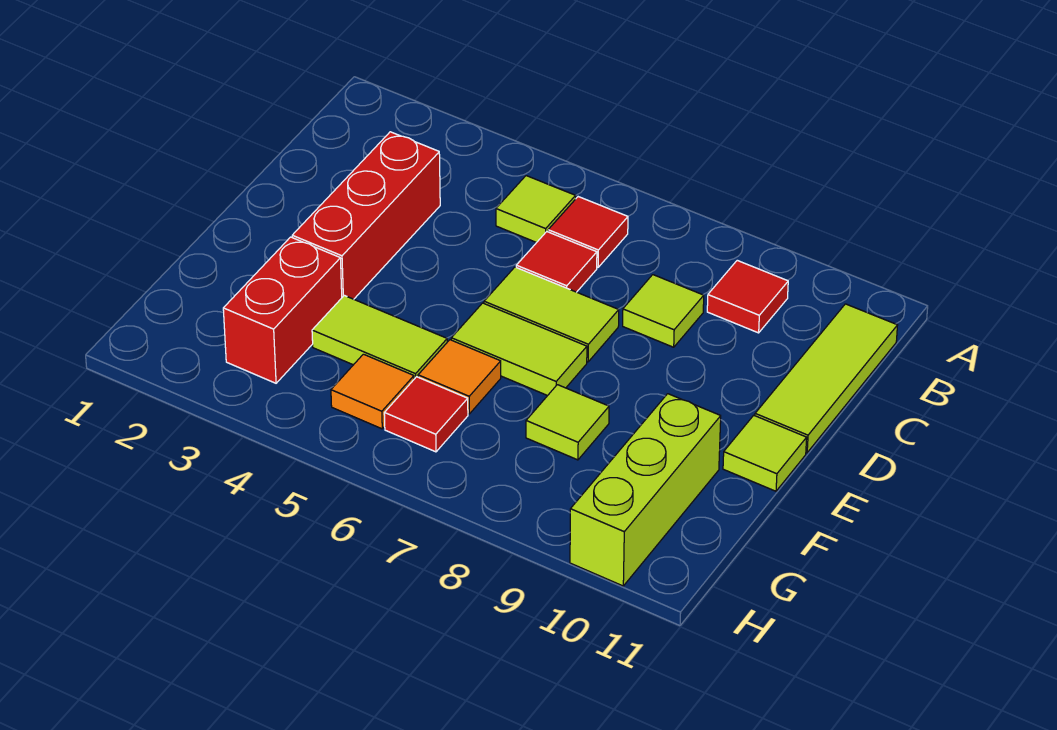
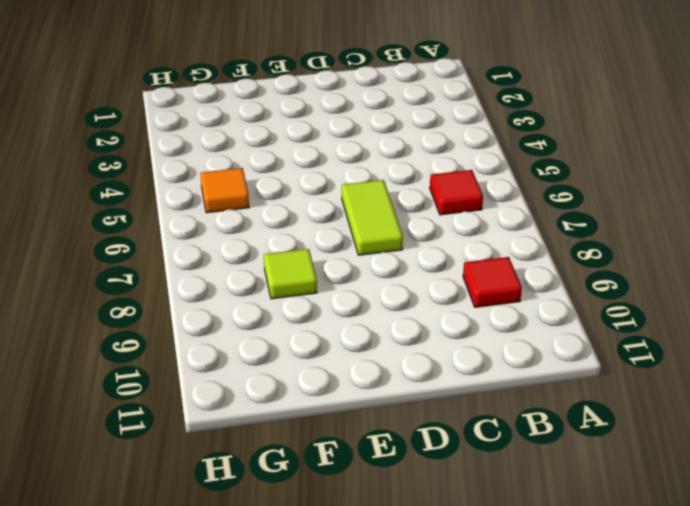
none -> lime tile B5 level 1
none -> lime tile B11:D11 level 1
none -> red brick C3:E3 level 1

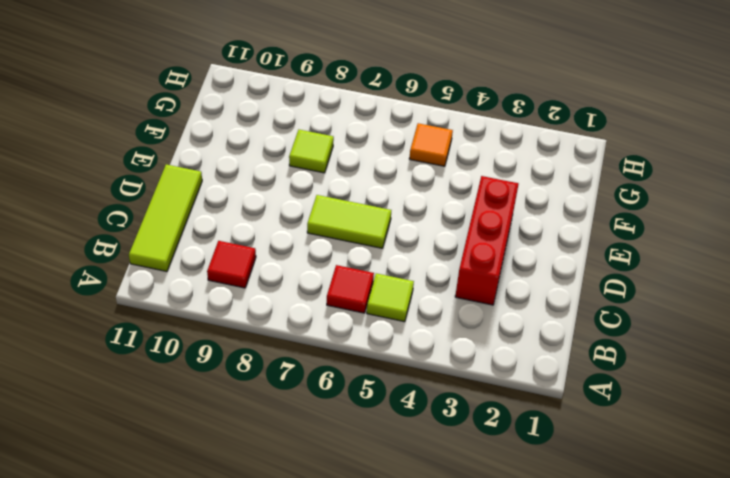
none -> red tile C6 level 1
none -> lime tile C8 level 1
none -> lime tile E6:E7 level 1

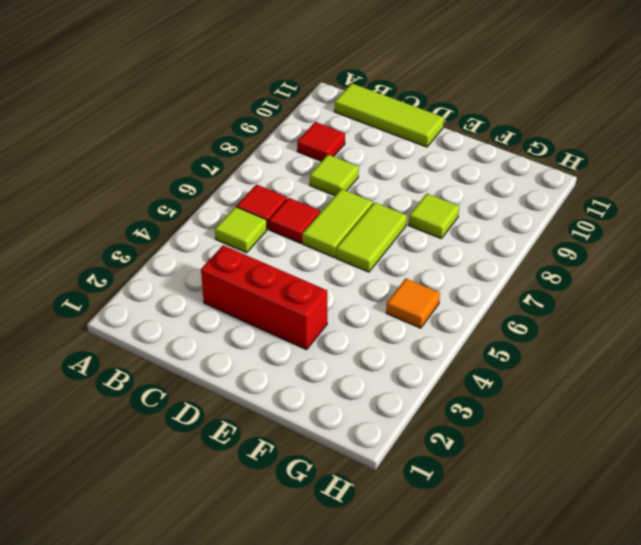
none -> lime tile E11 level 1
none -> red brick F3:G3 level 1
none -> lime tile F4:F5 level 1

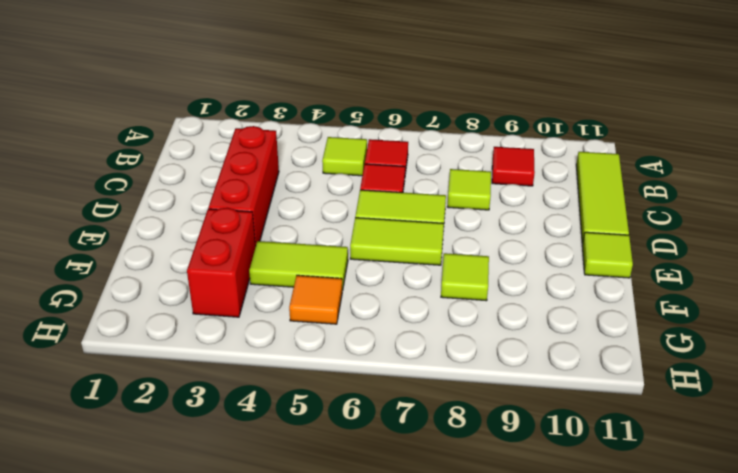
none -> orange tile F6 level 1
none -> lime brick F10:H10 level 1
none -> red tile G6 level 1

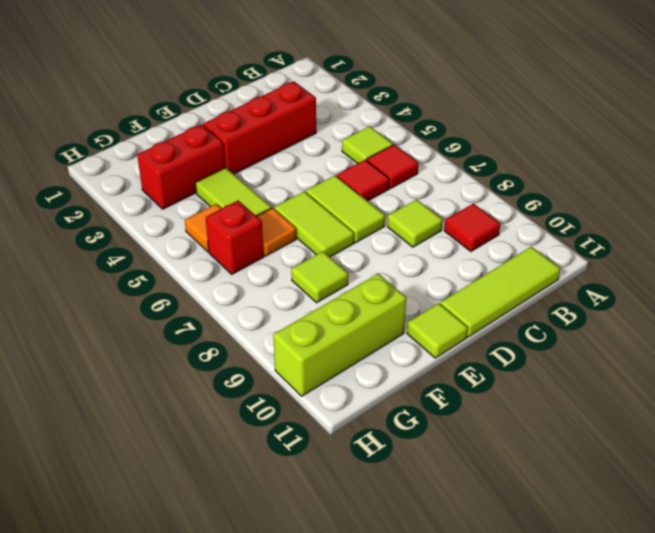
red brick G6 level 1 -> red tile G6 level 1

